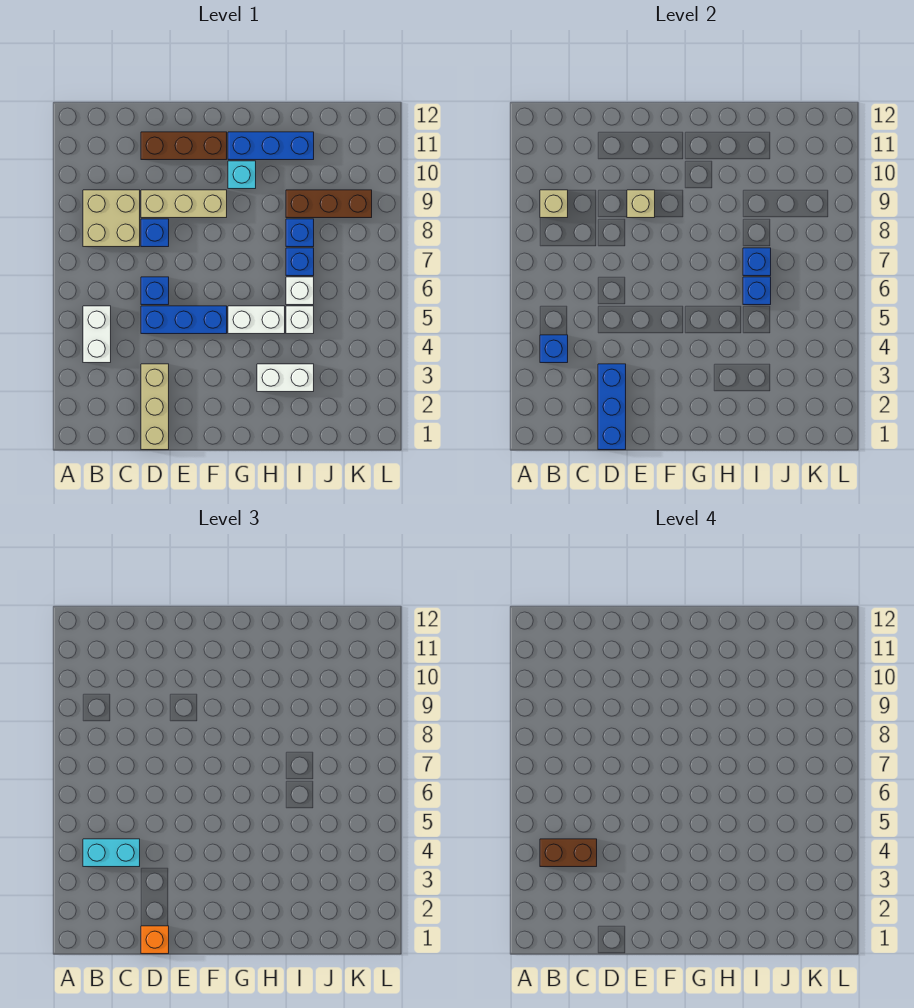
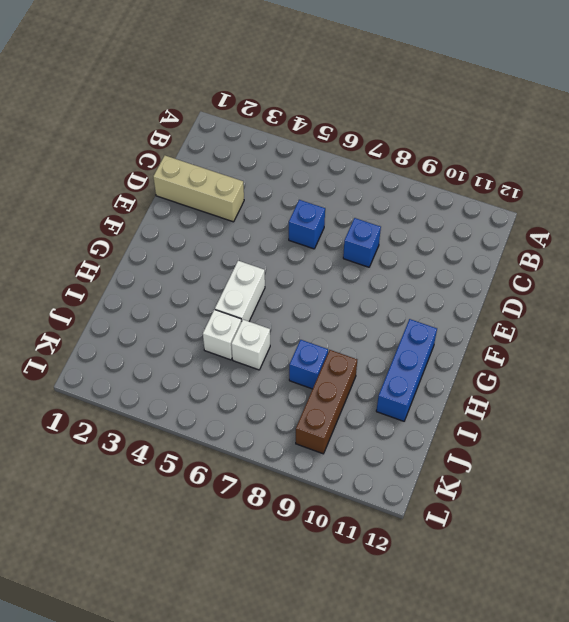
none -> white brick B4:B5 level 1
none -> tan brick B8:C9 level 1
none -> blue brick D5:F5 level 1

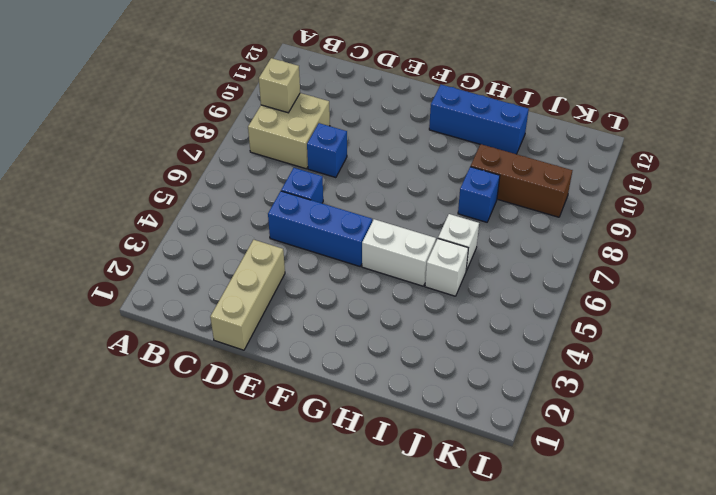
none -> white brick B4:B5 level 1
none -> tan brick D9:F9 level 1
none -> brown brick D11:F11 level 1

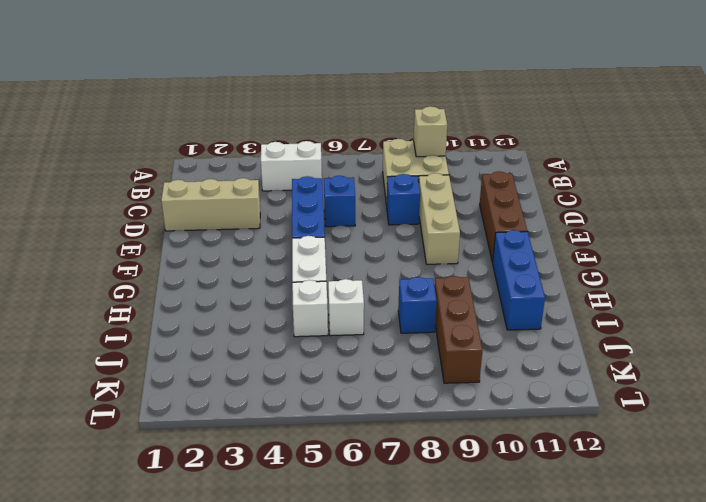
none -> cyan brick G10 level 1
none -> white brick H3:I3 level 1
none -> blue brick I7 level 1

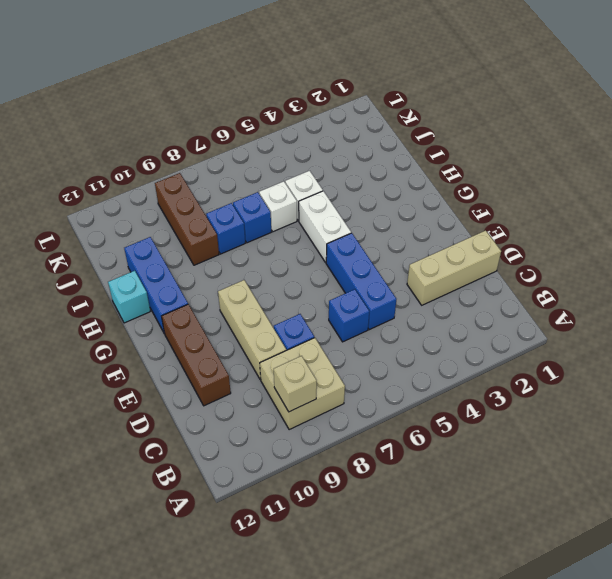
cyan brick H12 level 1 -> cyan brick G10 level 1
none -> white brick B4:B5 level 1
none -> white brick H3:I3 level 1
none -> blue brick B4 level 2

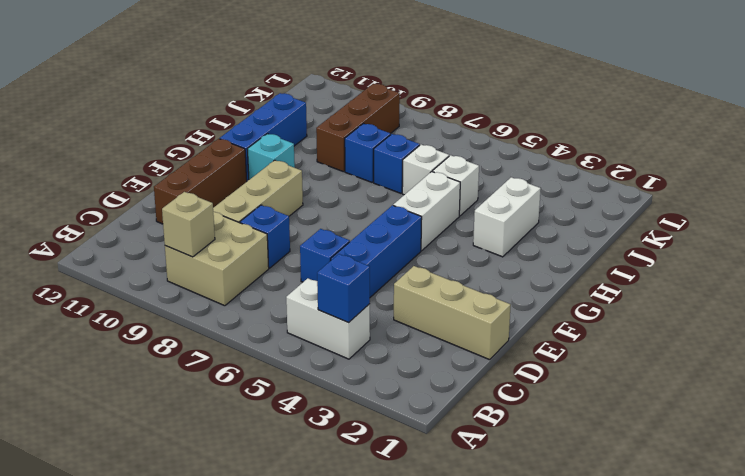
none -> blue brick D1:D3 level 2
none -> tan brick E9 level 2
none -> blue brick I6 level 2

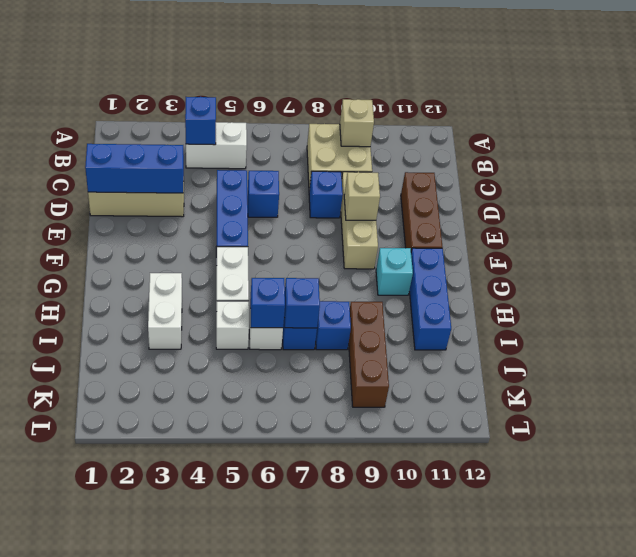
none -> cyan brick B4:C4 level 3
none -> orange brick D1 level 3
none -> brown brick B4:C4 level 4

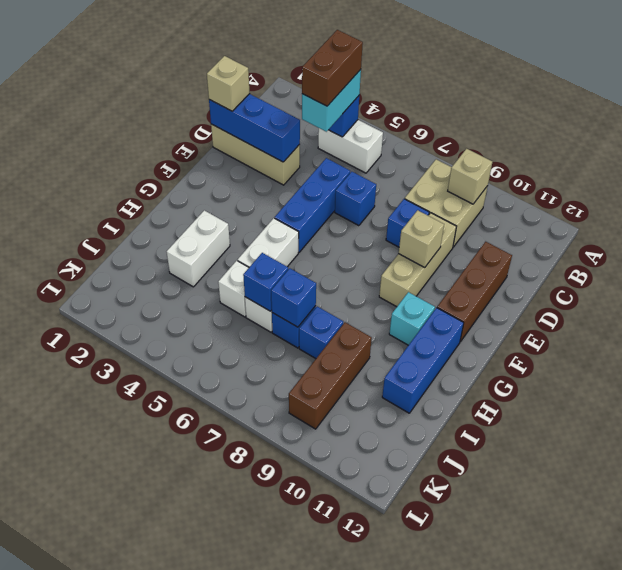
tan brick D1 level 3 -> orange brick D1 level 3

